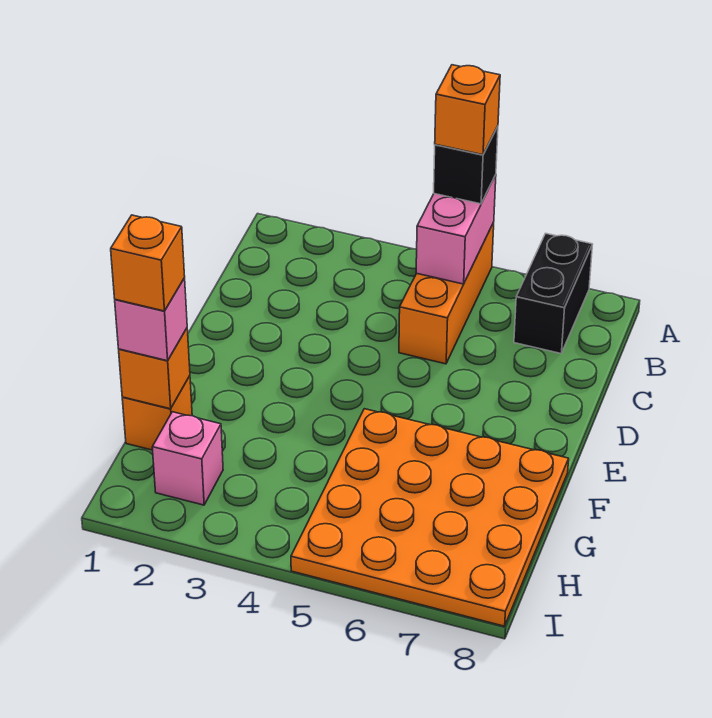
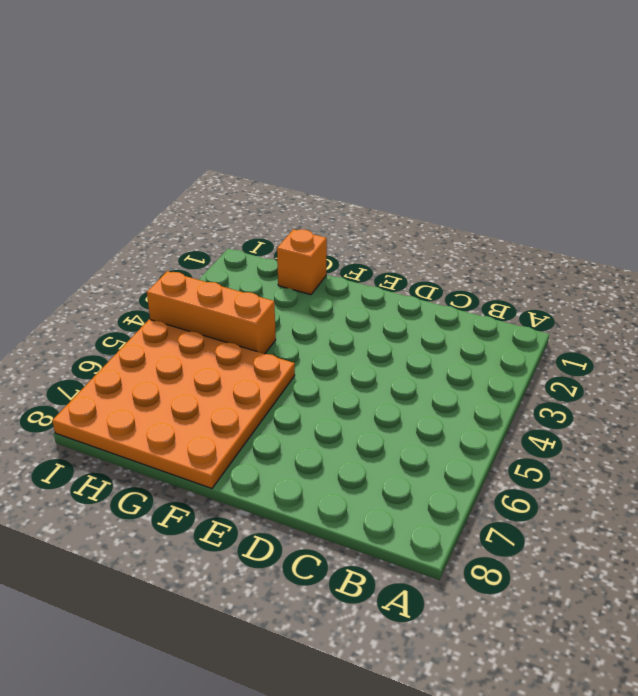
orange brick G4:I4 level 1 -> orange brick A5:C5 level 1
none -> black brick A7:B7 level 1
none -> pink brick H2 level 1

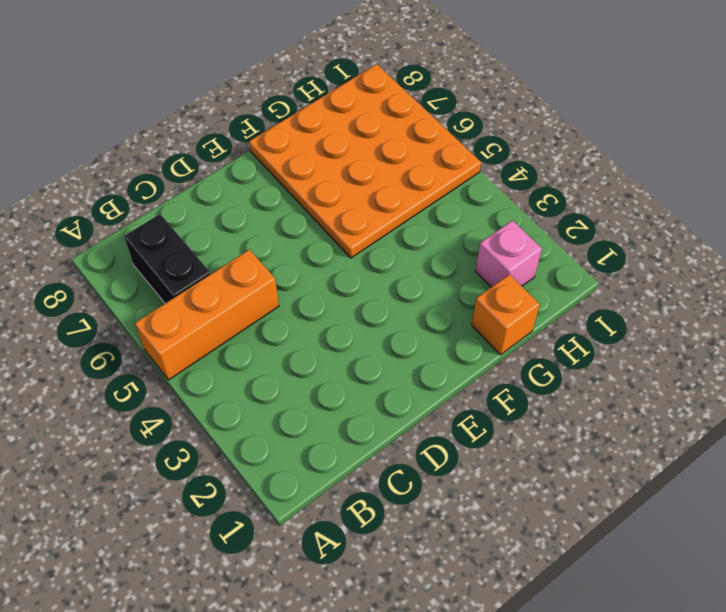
black brick B6:B7 level 1 -> black brick A7:B7 level 1
none -> pink brick A5:B5 level 2
none -> orange brick G1 level 2

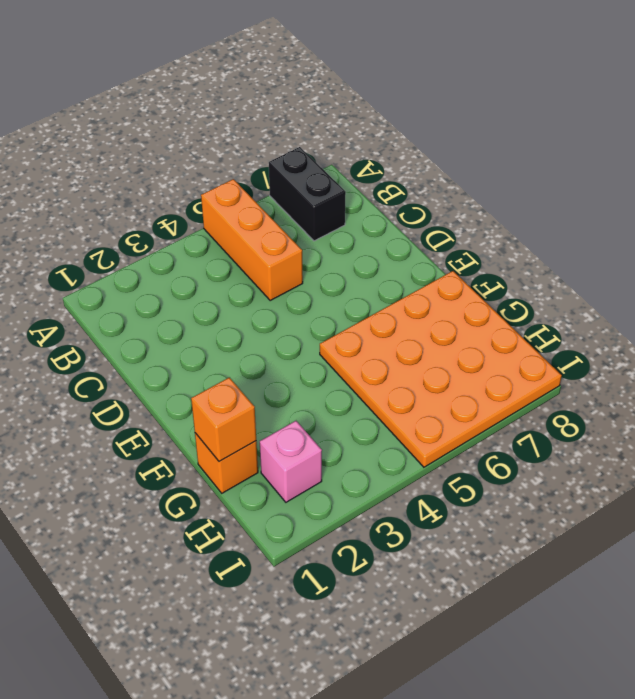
none -> pink brick A5:B5 level 2
none -> black brick A5 level 3

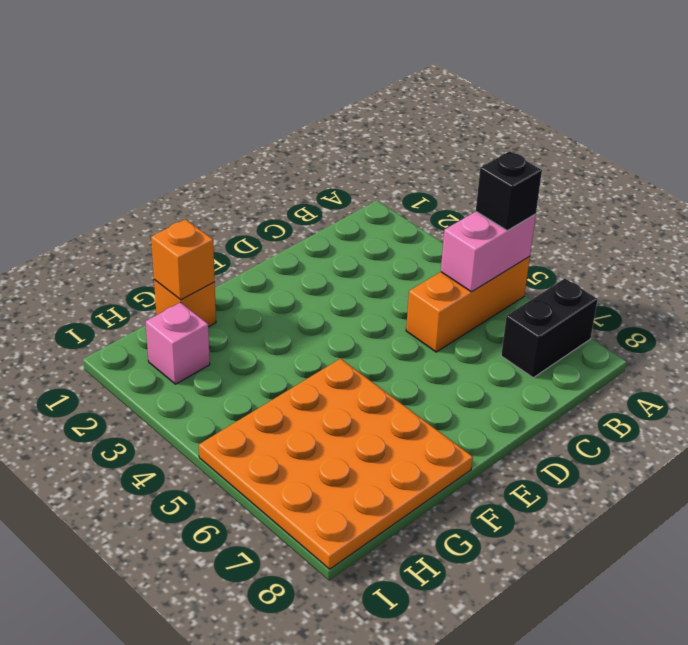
none -> pink brick G1 level 3
none -> orange brick A5 level 4

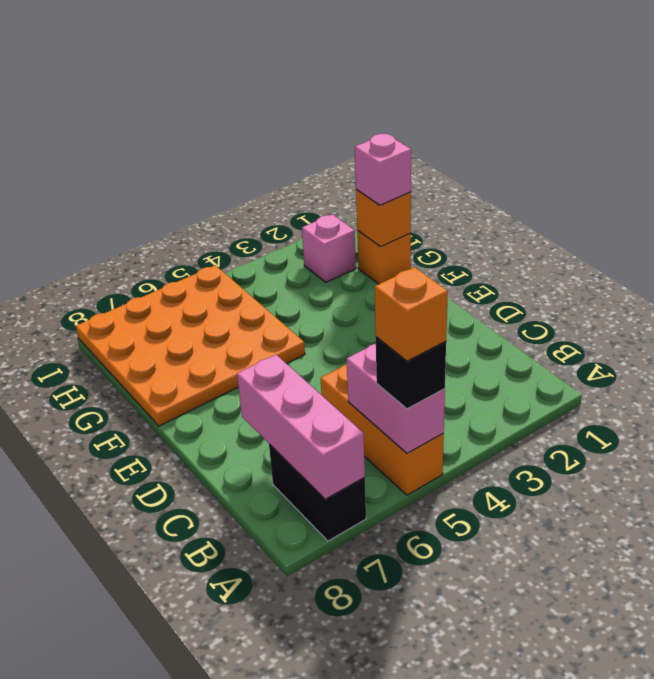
pink brick A7:C7 level 2 -> none
none -> orange brick G1 level 4

